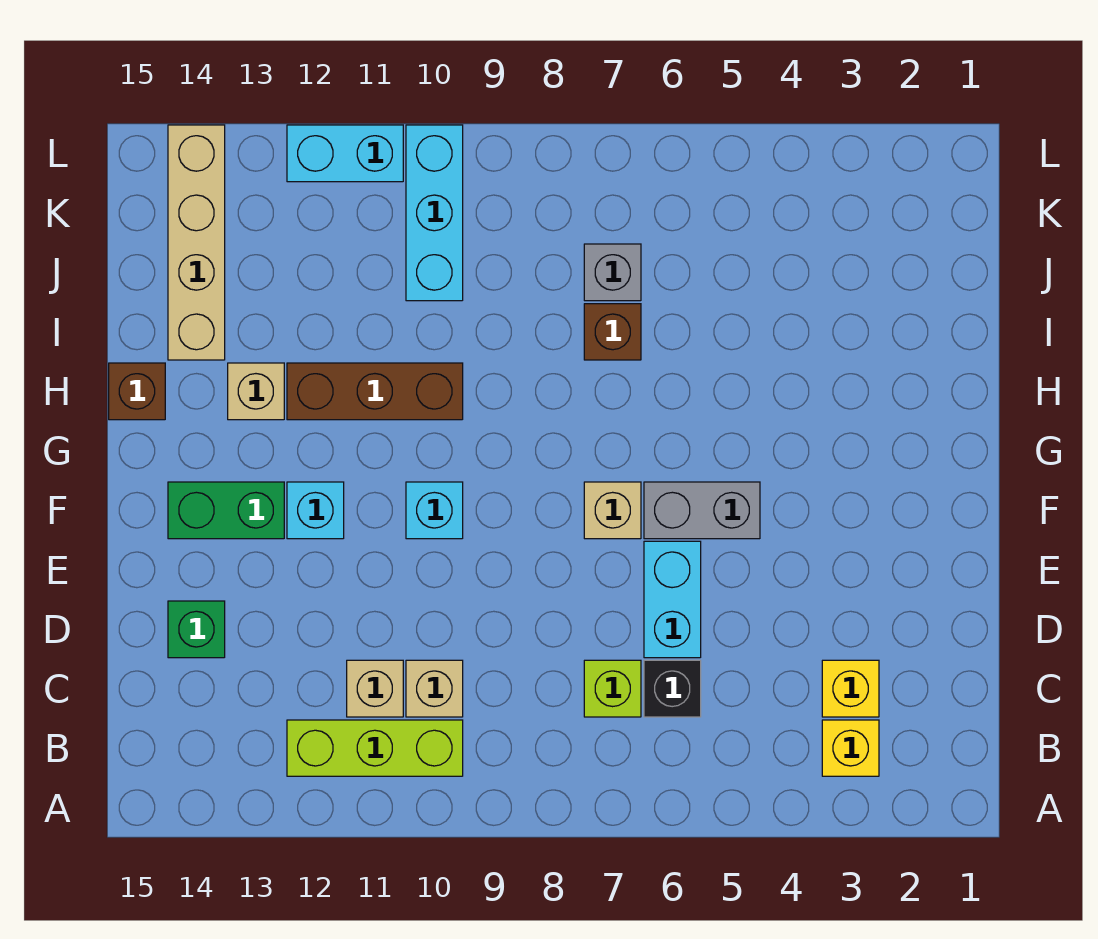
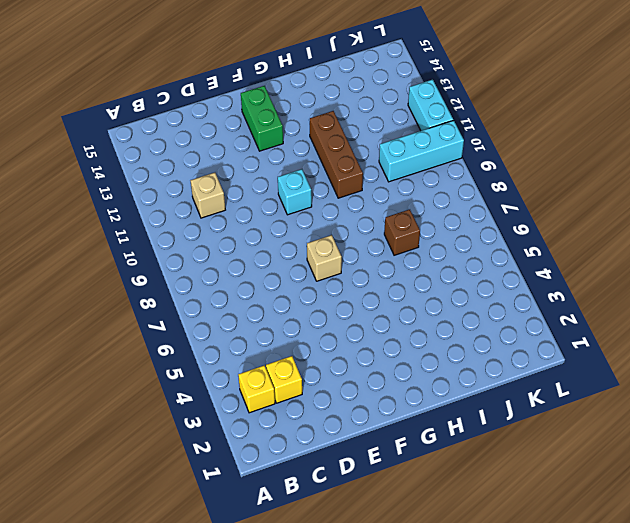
none -> lime brick B10:B12 level 1
none -> black brick C6 level 1
none -> lime brick C7 level 1

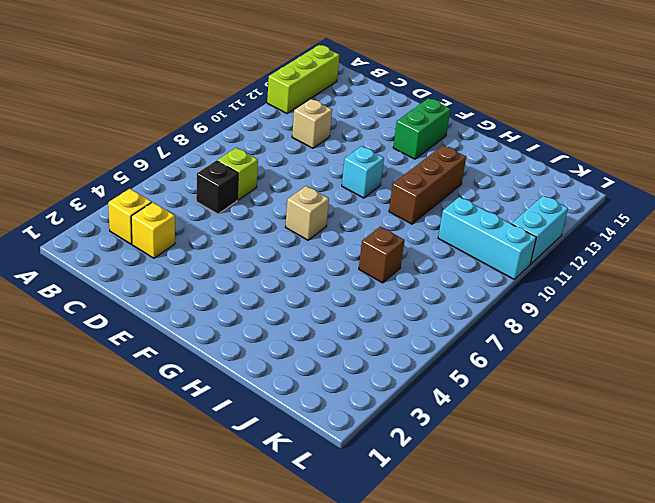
lime brick A12:A14 level 1 -> lime brick B10:B12 level 1
none -> tan brick C10 level 1
none -> cyan brick D6:E6 level 1
none -> green brick D14 level 1

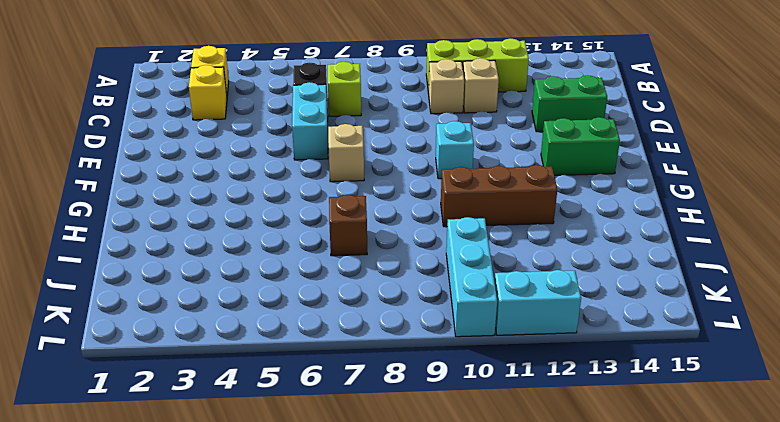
green brick D13:D14 level 1 -> green brick D14 level 1
none -> grey brick F5:F6 level 1
none -> cyan brick F12 level 1
none -> tan brick H13 level 1

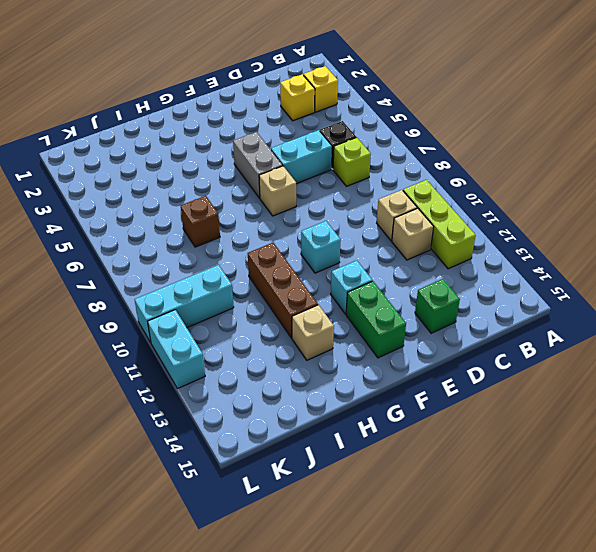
none -> brown brick H15 level 1
none -> tan brick I14:L14 level 1
none -> grey brick J7 level 1

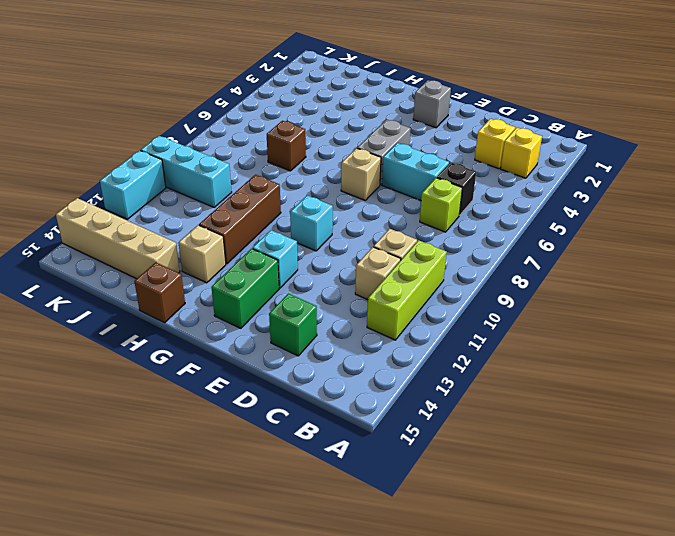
grey brick F2 level 1 -> grey brick J7 level 1

